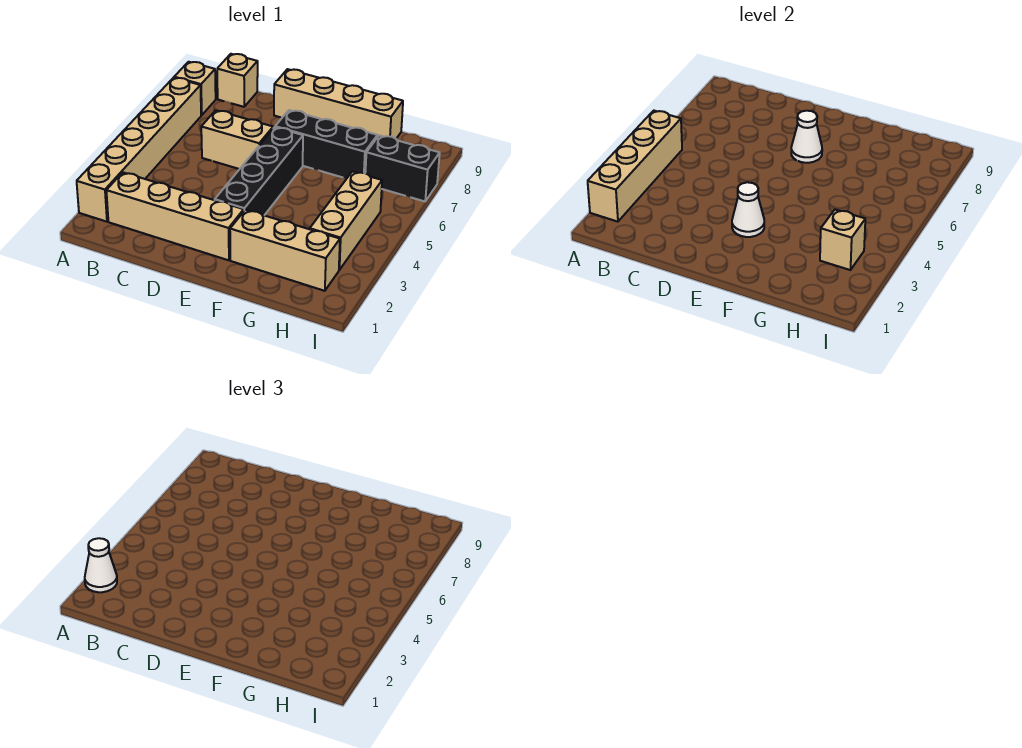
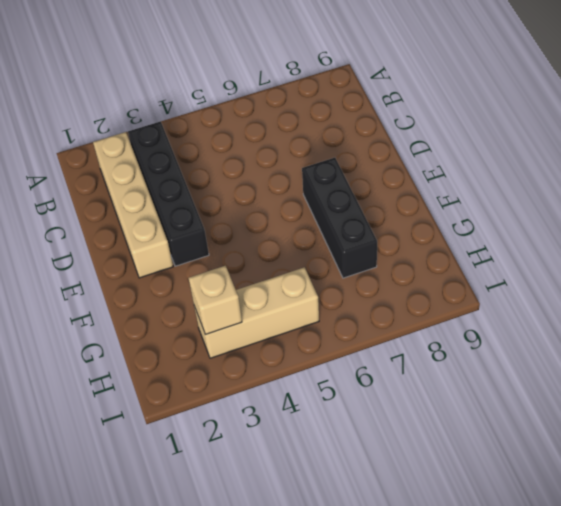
black brick B3:E3 level 1 -> black brick E3:E6 level 1
none -> tan brick A2:A7 level 1
none -> tan brick A8 level 1
none -> tan brick B9 level 1

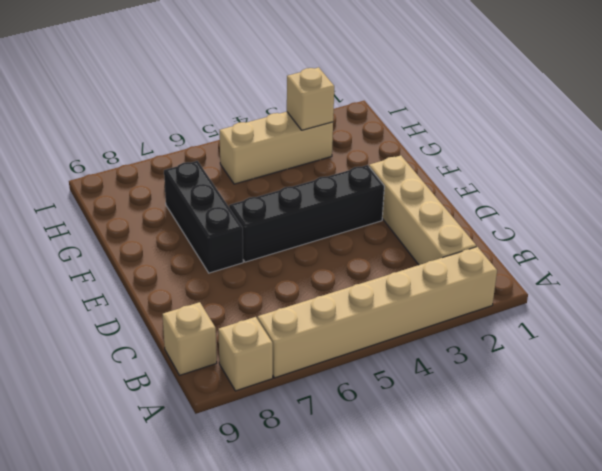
none -> tan brick C6:D6 level 1
none -> tan brick D9:G9 level 1
none -> tan brick F2:H2 level 1

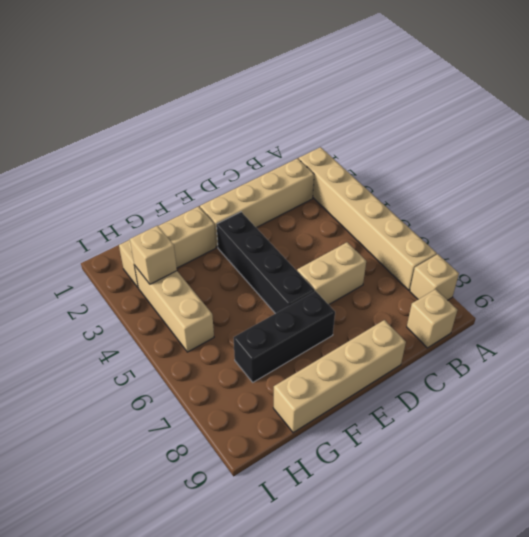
none -> black brick H7:I7 level 1
none -> tan brick A2:A5 level 2
none -> white cone E3 level 2

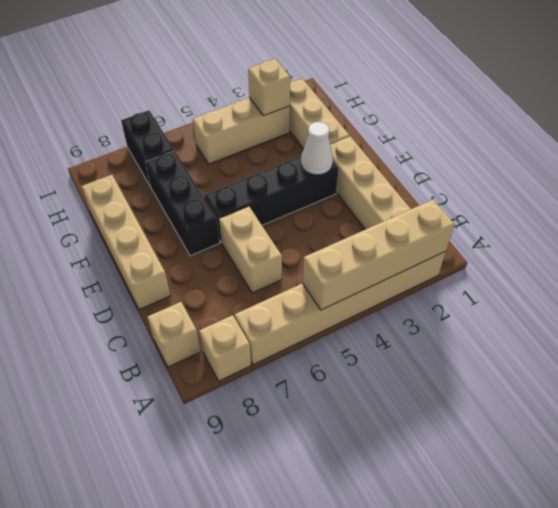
none -> white cone E7 level 2
none -> white cone A2 level 3

